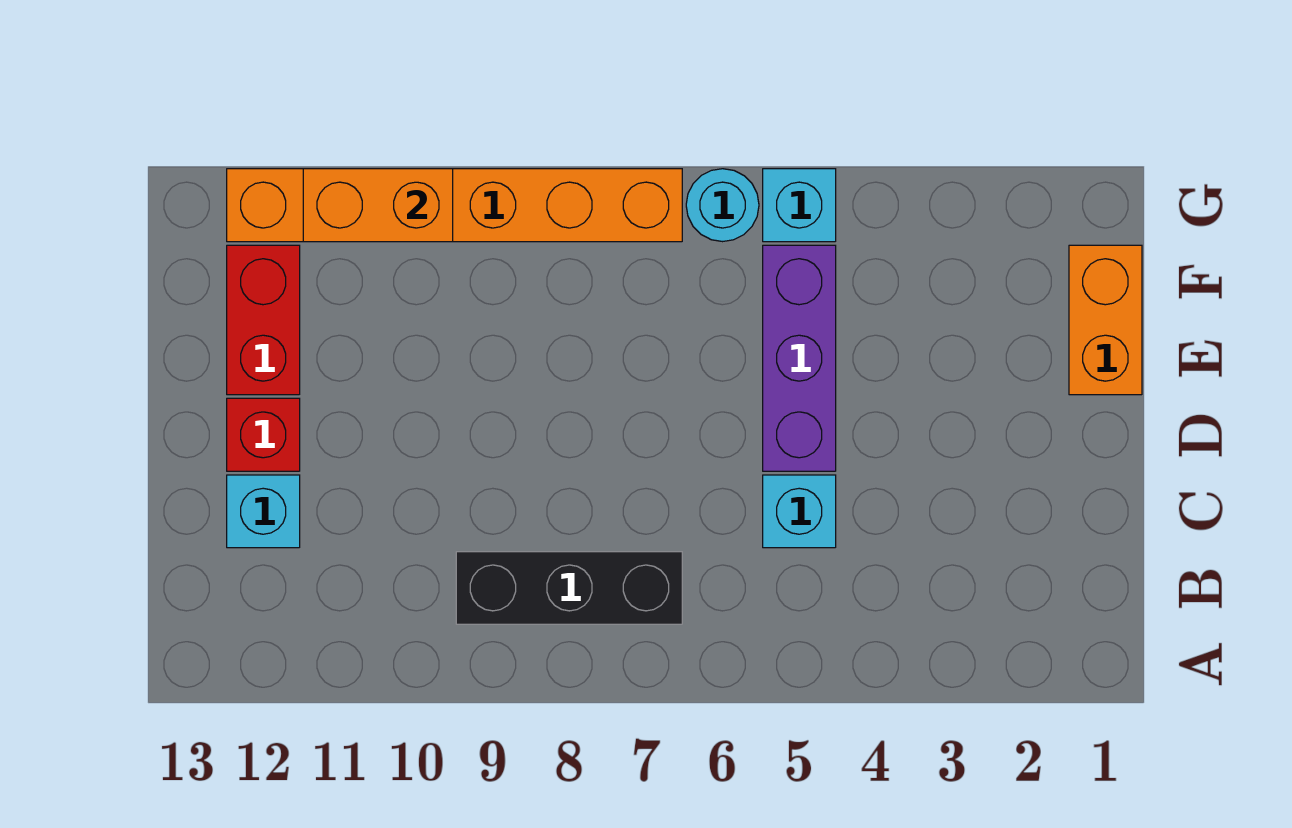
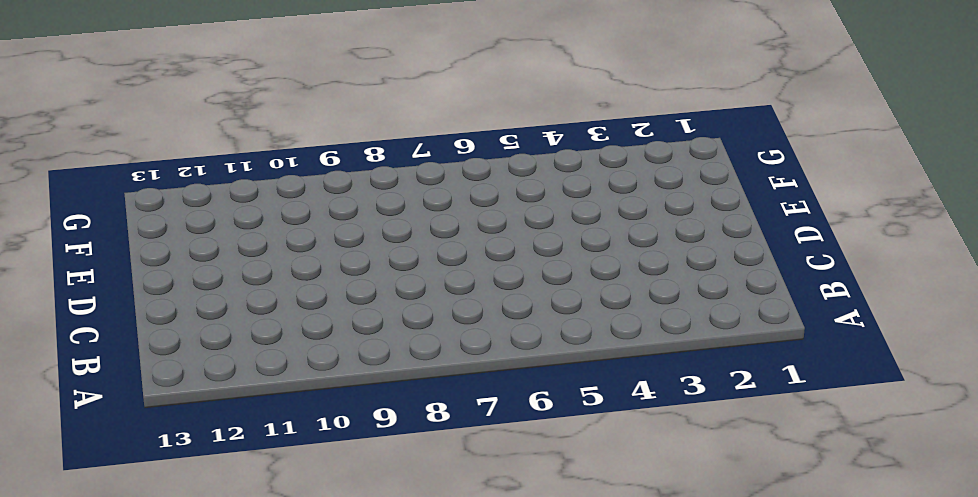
none -> black brick B7:B9 level 1
none -> cyan brick C5 level 1

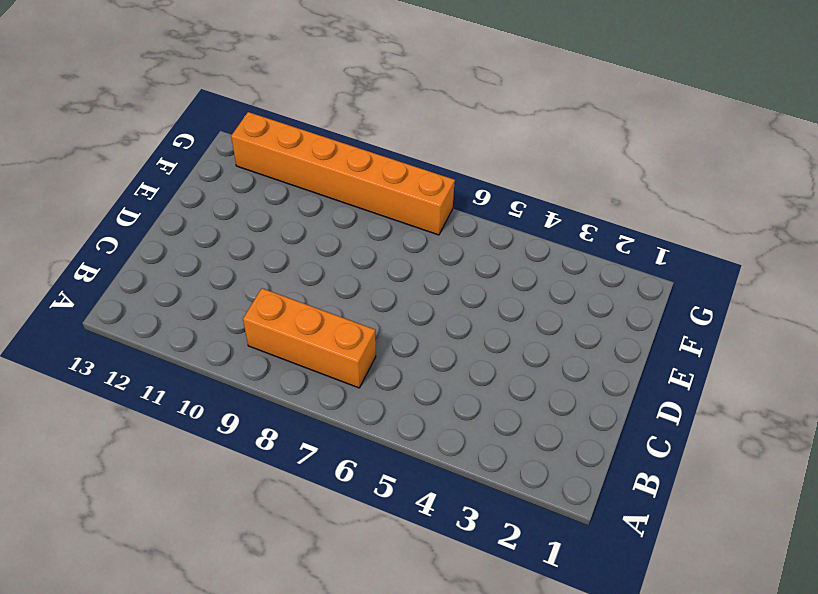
orange brick B7:B9 level 1 -> black brick B7:B9 level 1
none -> cyan brick C5 level 1
none -> cyan brick C12 level 1

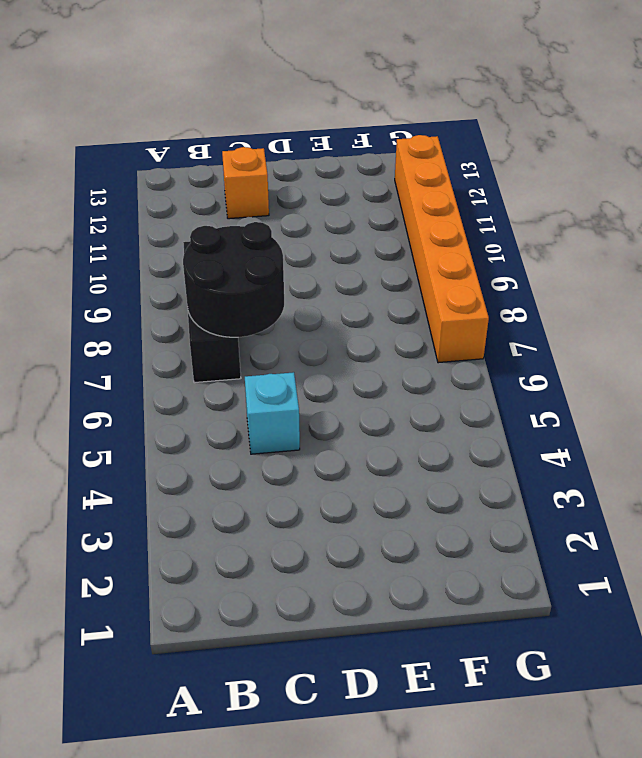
black round brick B7:C8 level 2 -> none
orange brick C12 level 1 -> cyan brick C12 level 1
none -> purple brick D5:F5 level 1
none -> red brick D12 level 1

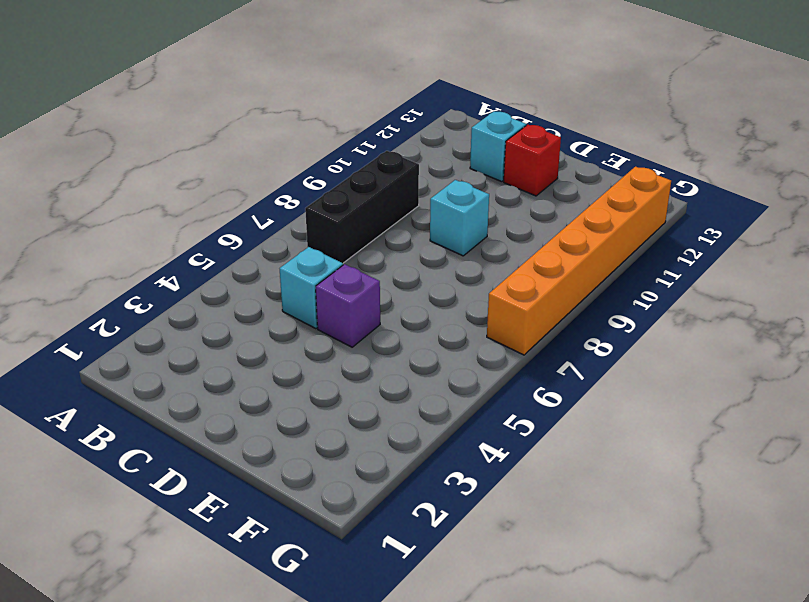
purple brick D5 level 1 -> purple brick D5:F5 level 1
cyan brick D9 level 1 -> cyan brick G5 level 1
none -> orange brick E1:F1 level 1
none -> red brick E12:F12 level 1

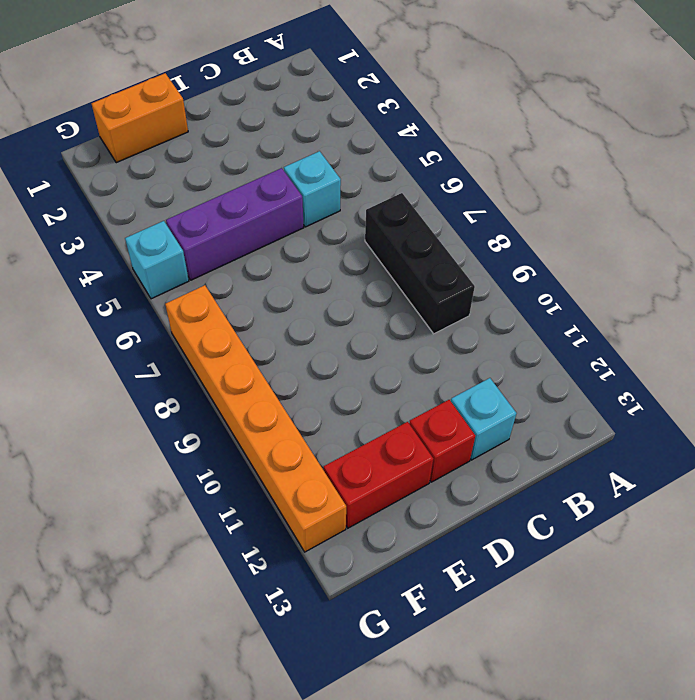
none -> cyan round brick G6 level 1
none -> orange brick G10:G11 level 2

